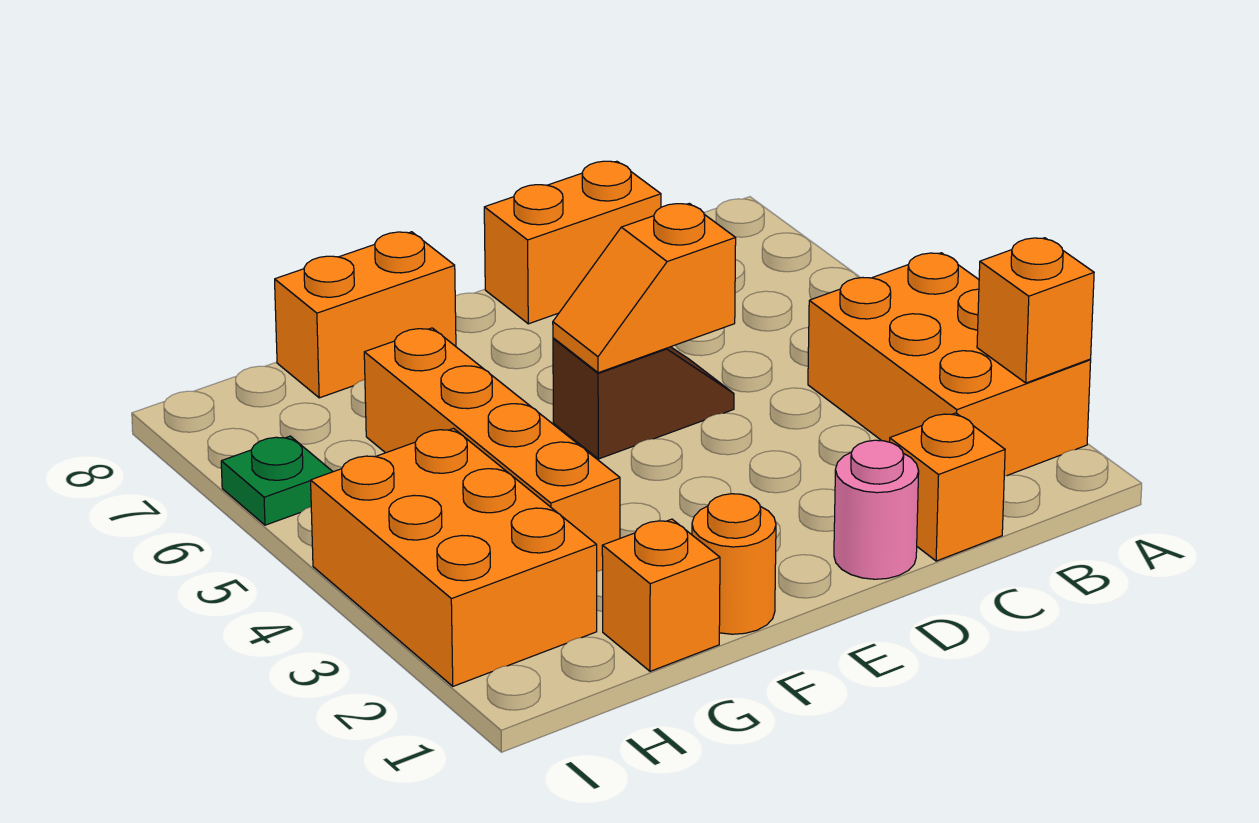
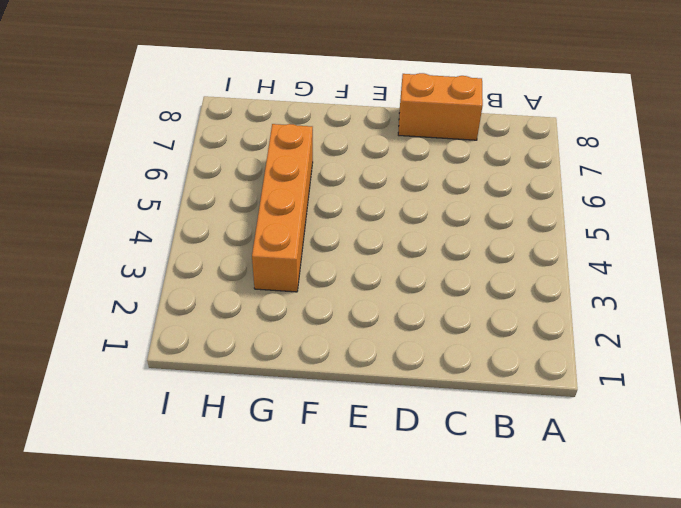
none -> orange brick A2:B4 level 1
none -> orange brick C1 level 1
none -> pink round brick D1 level 1

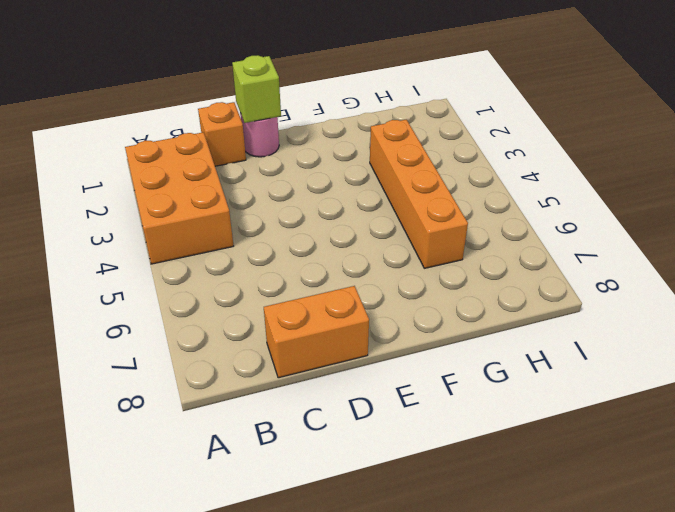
lime brick D1 level 2 -> none
none -> brown slope D5:E5 level 1 top E
none -> orange round brick F1 level 1
none -> orange brick F8:G8 level 1

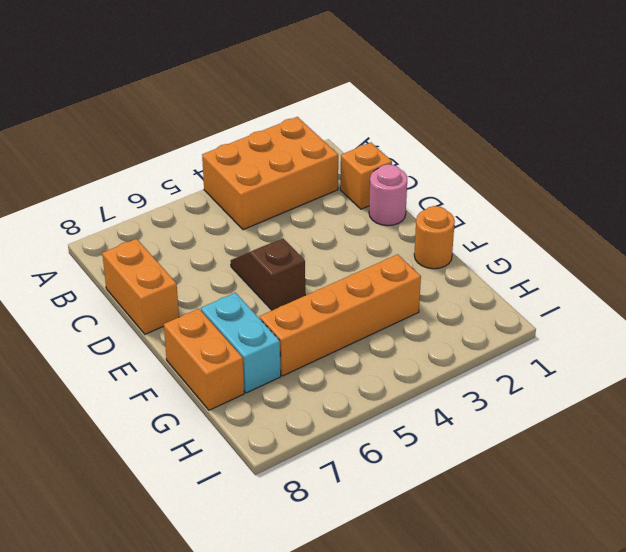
cyan brick F7:G7 level 1 -> none
none -> orange brick G1 level 1
none -> orange brick H2:I4 level 1
none -> green plate I6 level 1

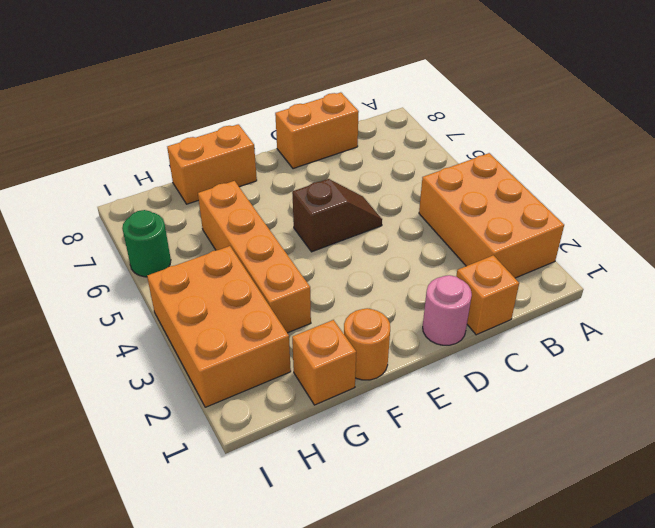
green round brick I6 level 1 -> green plate I6 level 1
none -> orange brick A2 level 2
none -> orange slope D5:E5 level 2 top D

